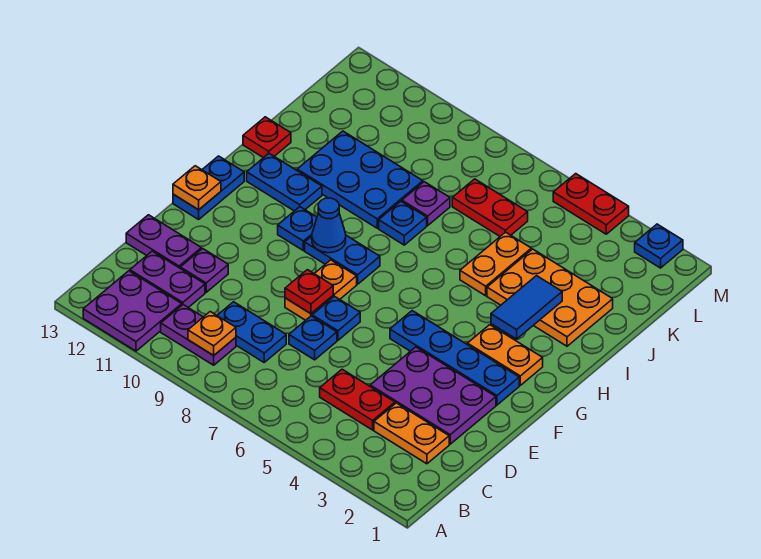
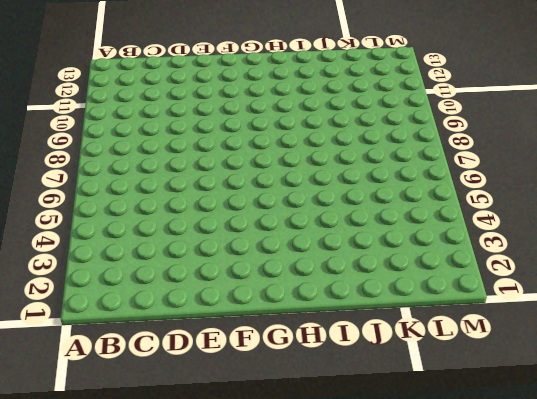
none -> purple plate A11:B12 level 1
none -> purple plate B9:B10 level 1
none -> orange plate C2:C3 level 1
none -> red plate C4:C5 level 1

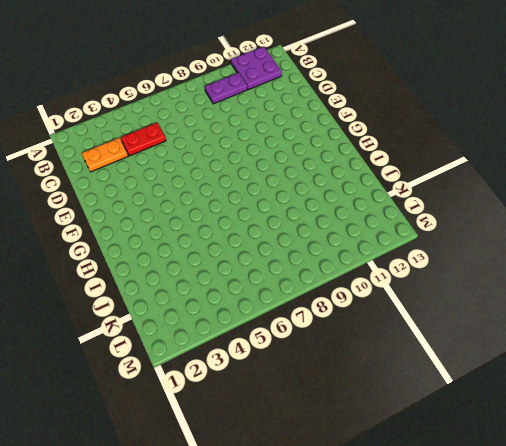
none -> blue plate C8:C9 level 1
none -> purple plate C11:C12 level 1
none -> purple plate D2:E4 level 1
none -> blue plate D7 level 1

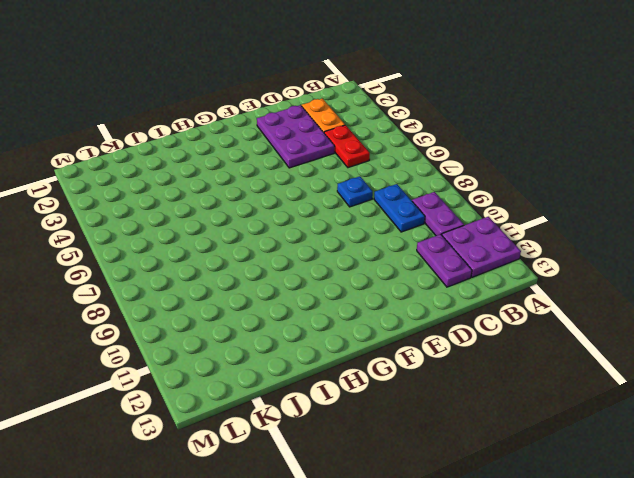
none -> purple plate D11 level 1
none -> purple plate D12:D13 level 1
none -> blue plate E7 level 1
none -> orange plate E8:F8 level 1

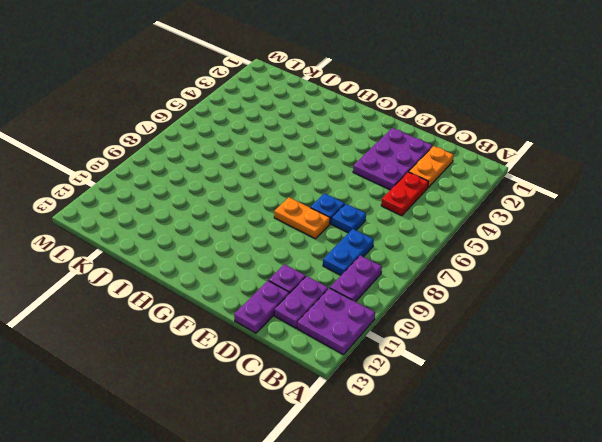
none -> blue plate F2:F5 level 1
none -> blue plate F13:G13 level 1
none -> orange plate G2:G3 level 1
none -> blue plate G8:G9 level 1

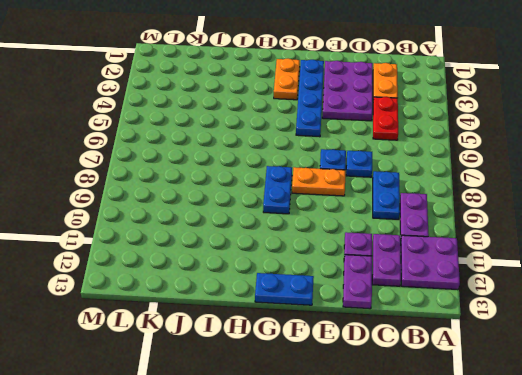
none -> blue plate G10 level 1
none -> blue plate H11:H12 level 1
none -> orange plate I2:J4 level 1
none -> orange plate I5:J5 level 1

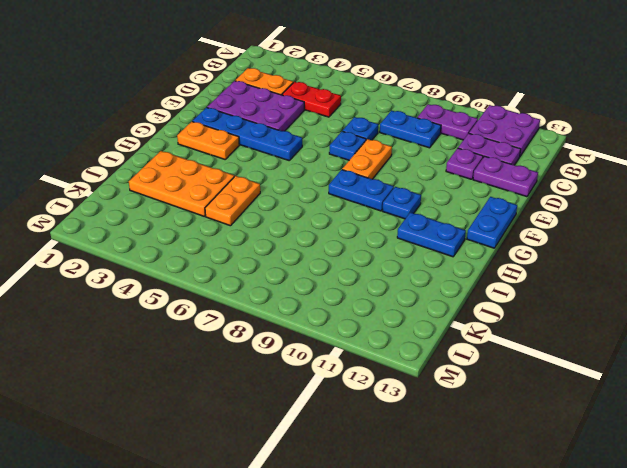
none -> blue plate I8 level 1
none -> blue plate I9:J11 level 1
none -> red plate I13 level 1
none -> purple plate J8 level 1

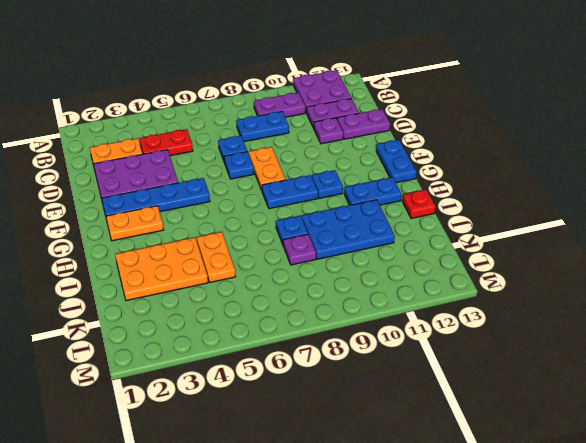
none -> red plate K6:K7 level 1
none -> blue plate M2 level 1
none -> red plate M4:M5 level 1
none -> orange plate B9 level 2

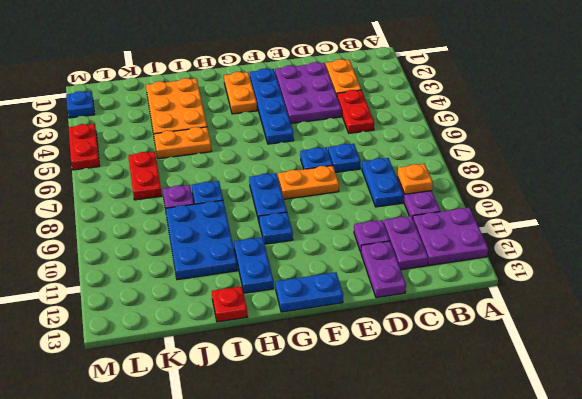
none -> red plate E8 level 2
none -> orange plate F13 level 2
none -> blue cone G9 level 2
none -> blue tile H3:I3 level 2

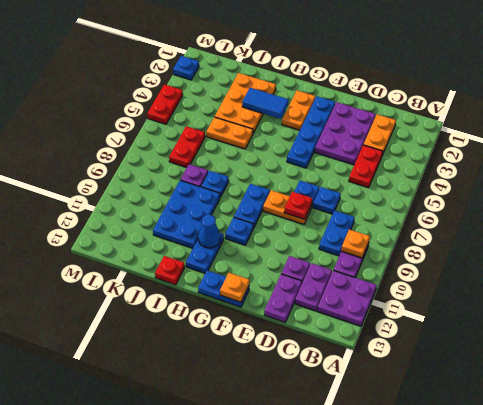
blue cone H11 level 2 -> blue cone G9 level 2

